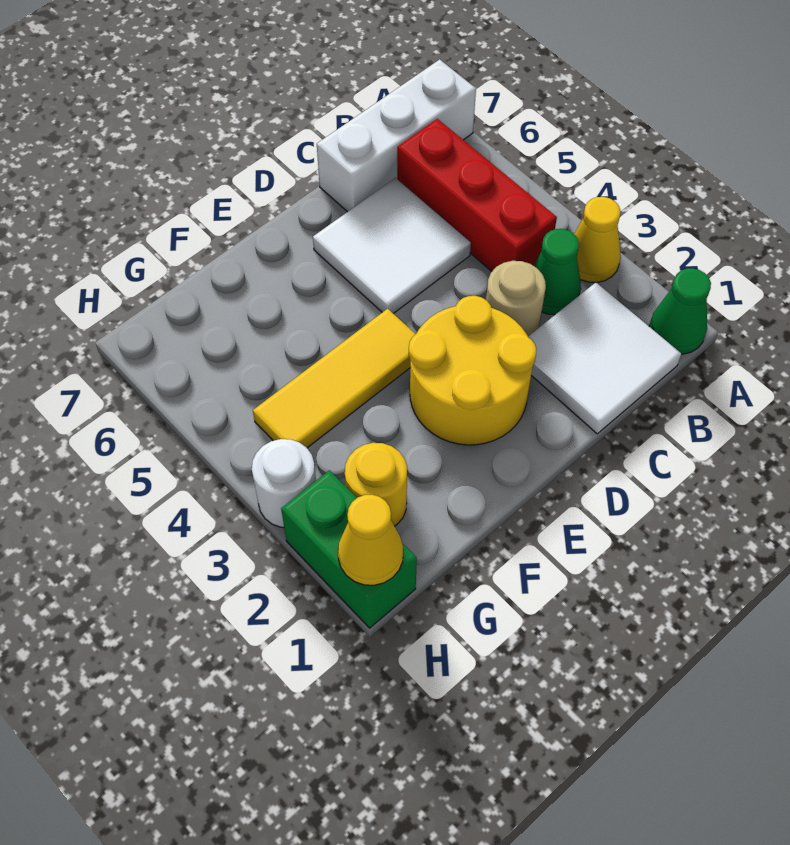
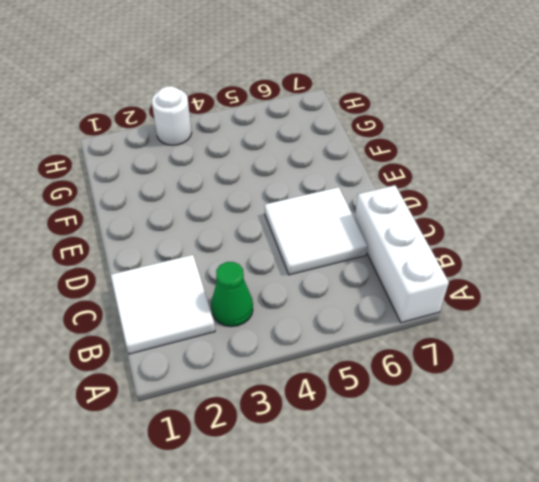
none -> green cone A1 level 1
none -> yellow cone A3 level 1
none -> red brick B4:B6 level 1

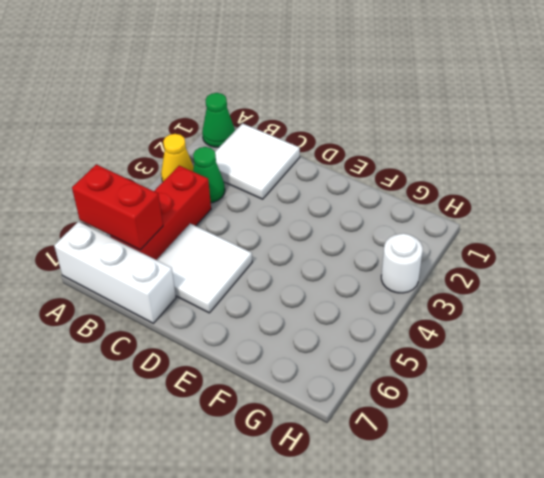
red brick A6:B6 level 2 -> none
none -> tan round brick C3 level 1
none -> yellow round brick D2:E3 level 1
none -> yellow tile E4:G4 level 1

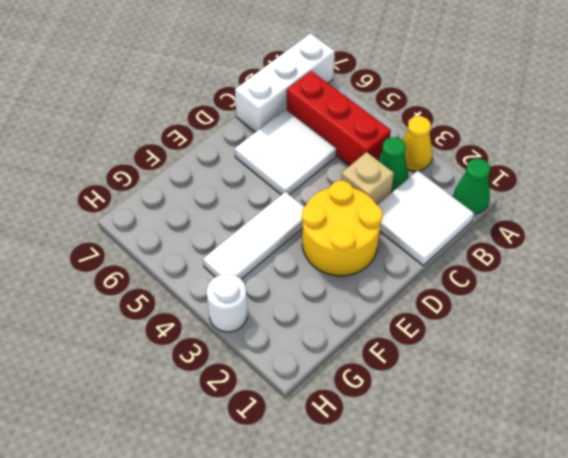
tan brick C3 level 1 -> tan round brick C3 level 1
white tile E4:G4 level 1 -> yellow tile E4:G4 level 1
none -> yellow round brick G2 level 1
none -> green brick H1:H2 level 1
none -> yellow cone H1 level 2

